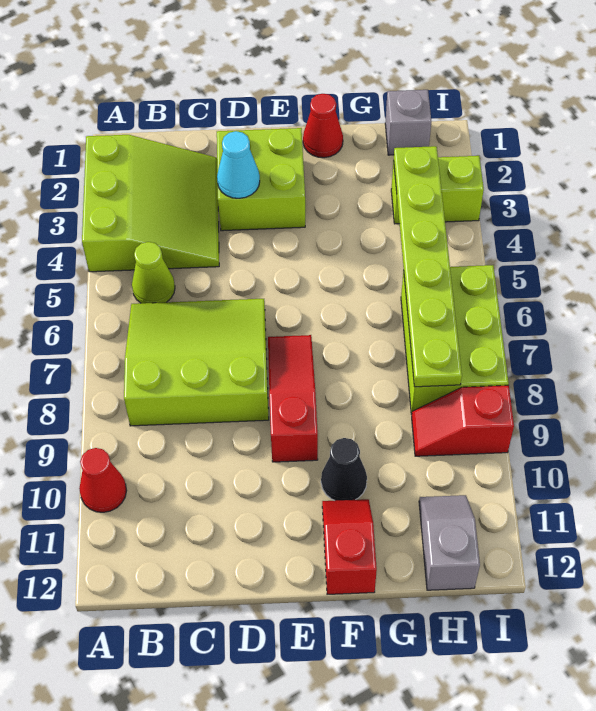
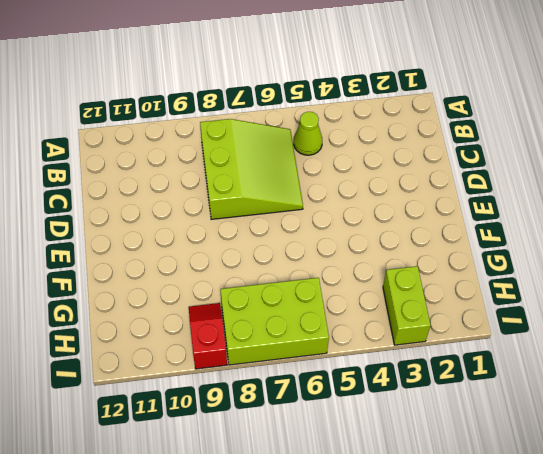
none -> lime slope A2:C4 level 1 top A
none -> red cone A10 level 1
none -> lime brick D2:E3 level 1

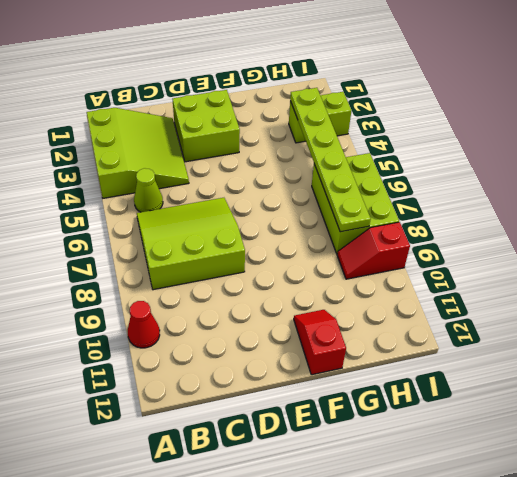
none -> red slope E7:E9 level 1 top 9
none -> red cone F1 level 1
none -> black cone F10 level 1

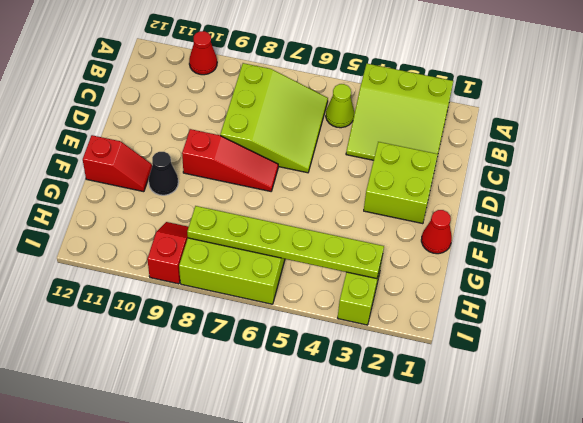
none -> grey brick H1 level 1
none -> grey slope H11:H12 level 1 top 12
none -> cyan cone D3 level 2

